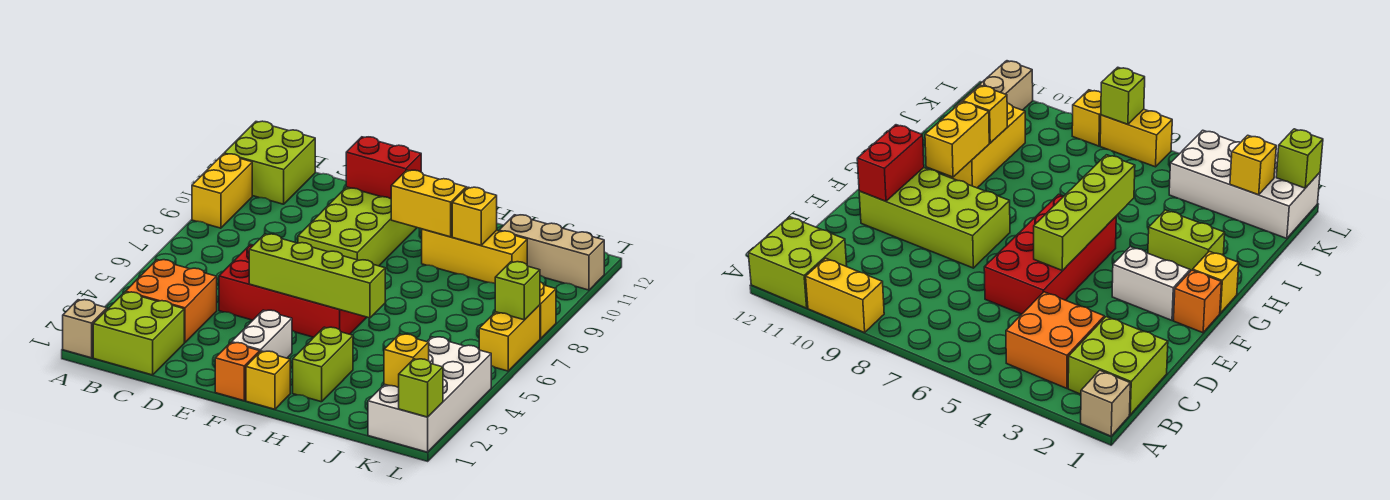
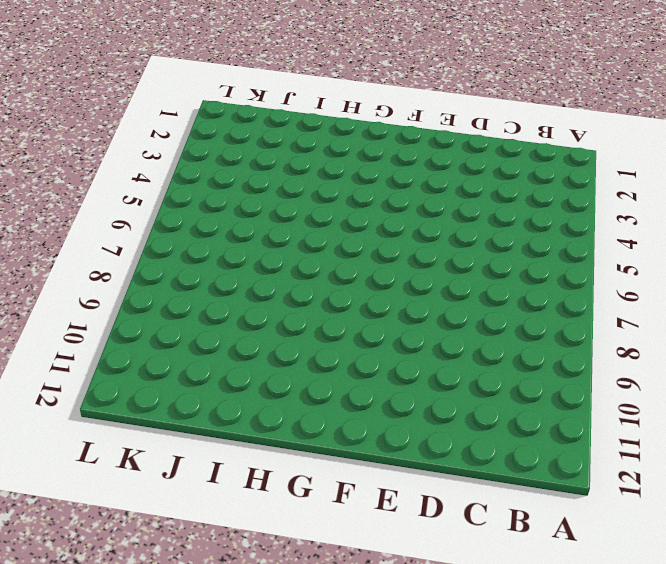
none -> tan brick A1 level 1
none -> yellow brick A9:A10 level 1
none -> lime brick A11:B12 level 1

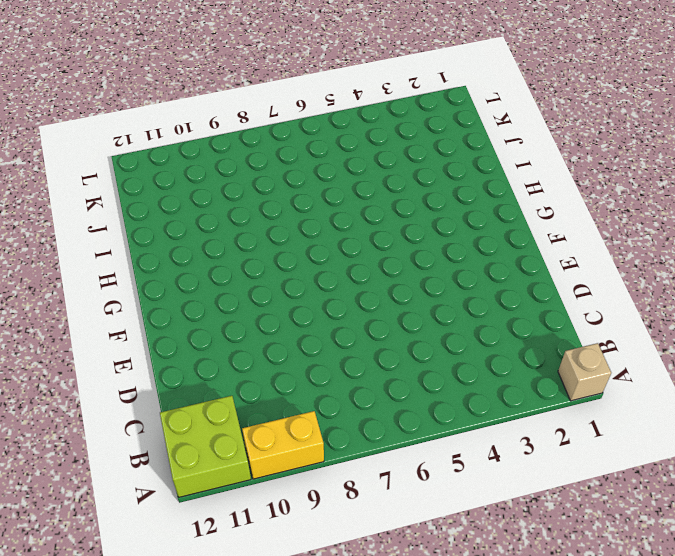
none -> lime brick B1:C2 level 1
none -> orange brick B3:C4 level 1
none -> red brick D5:G6 level 1

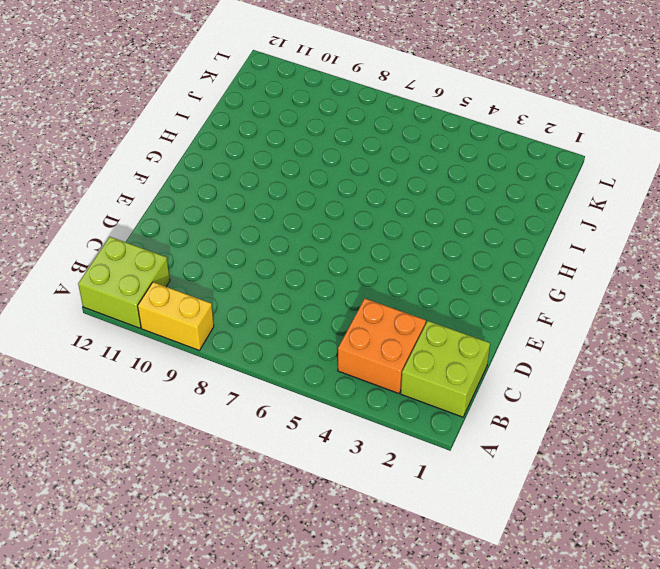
none -> tan brick A1 level 1
none -> red brick D5:G6 level 1
none -> lime brick E8:F11 level 1

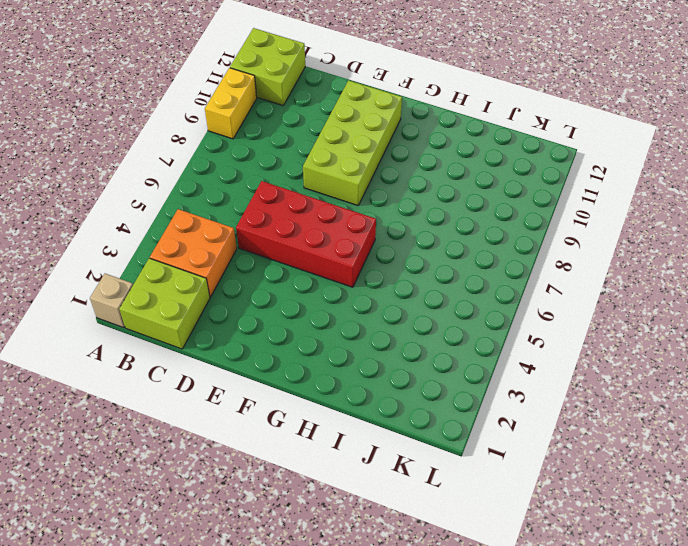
none -> orange brick F1 level 1
none -> white brick F2:F3 level 1
none -> yellow brick G1 level 1

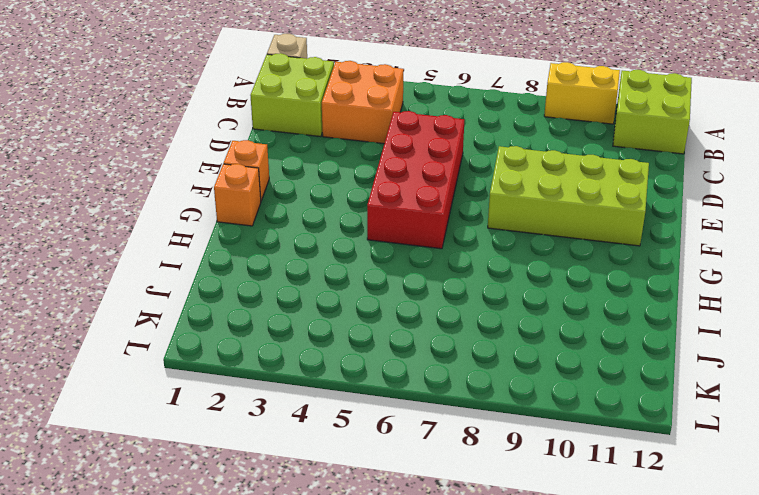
orange brick G1 level 1 -> yellow brick G1 level 1
none -> white brick F2:F3 level 1
none -> lime brick H2:H3 level 1
none -> yellow brick H10:J10 level 1

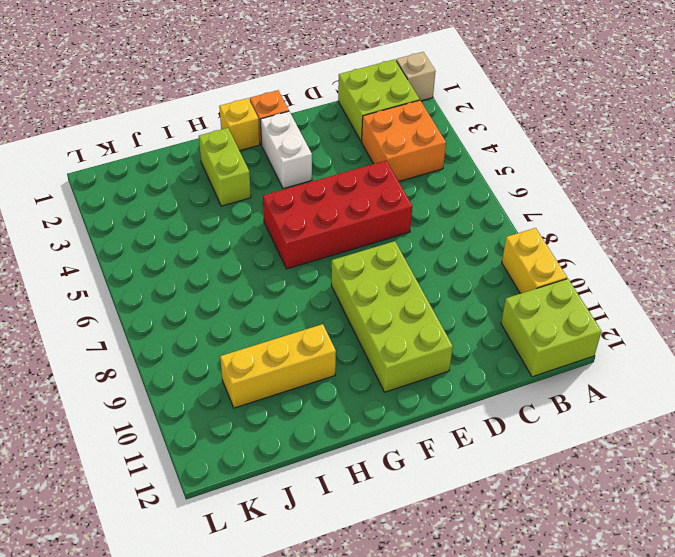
none -> tan brick J11:L11 level 1
none -> white brick K1:L4 level 1
none -> yellow brick L6:L7 level 1

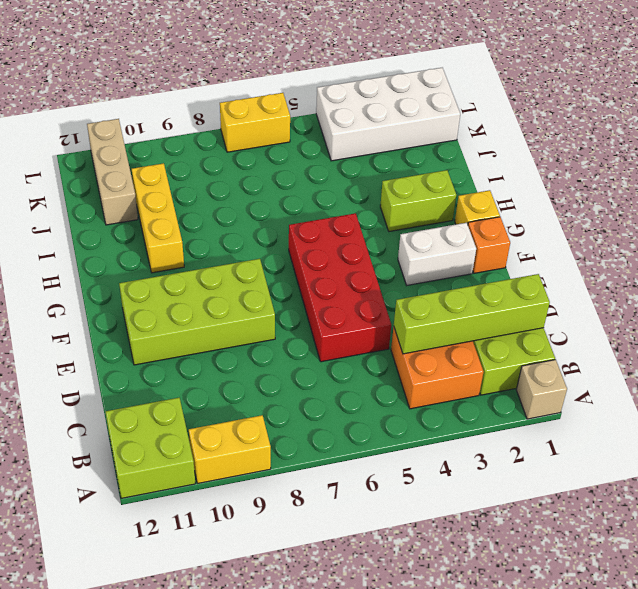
lime brick C1:C4 level 2 -> lime brick E5:H5 level 2
none -> yellow brick L8 level 1
none -> red brick E11:F11 level 2
none -> yellow brick G10:H10 level 2

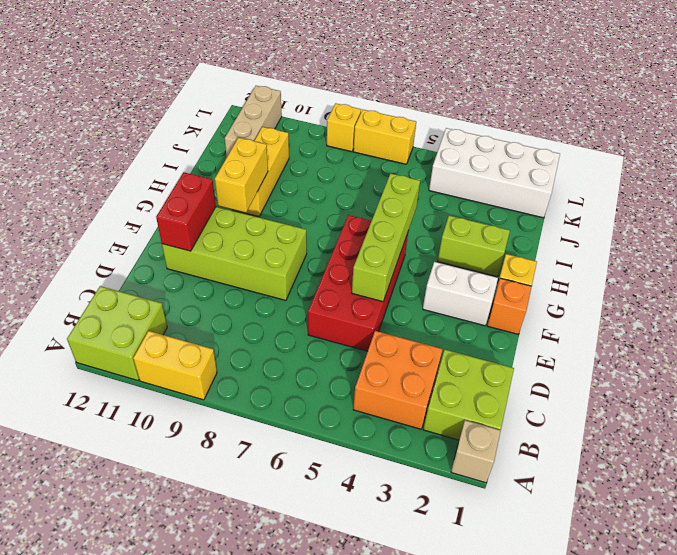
none -> yellow brick I10 level 2
none -> yellow brick K2 level 2
none -> lime brick L1 level 2

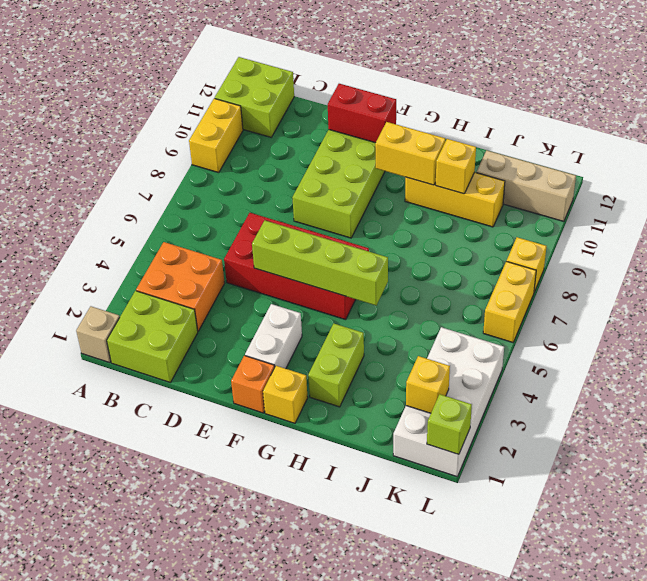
none -> lime brick L7 level 2

